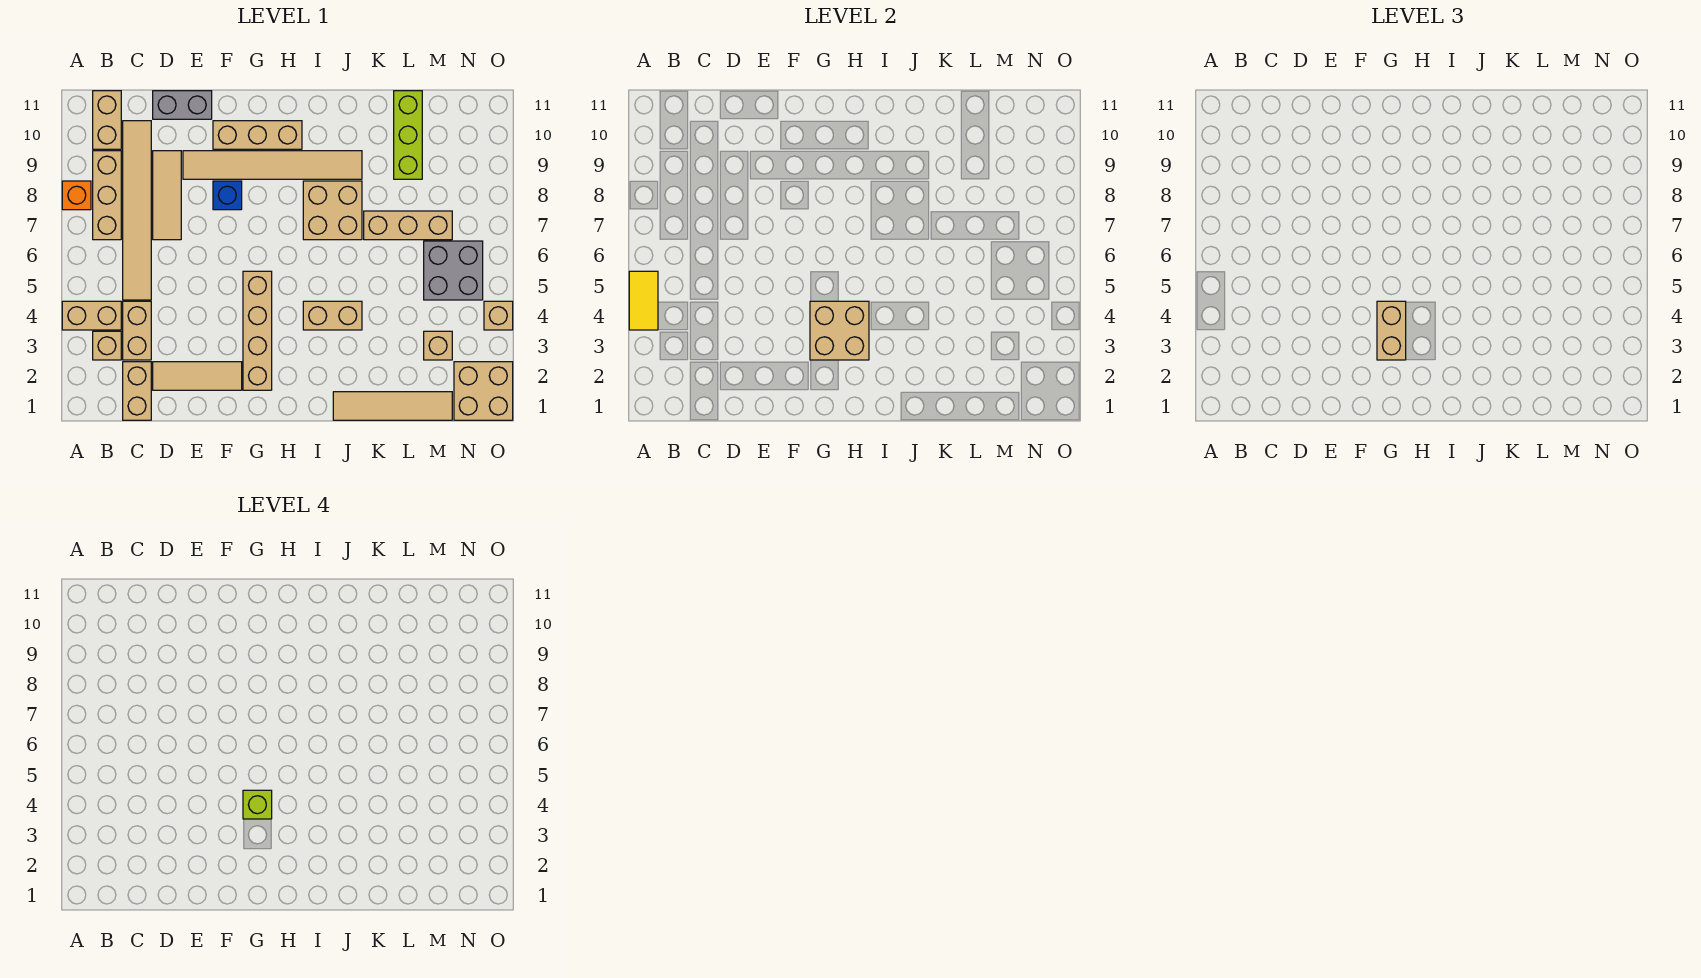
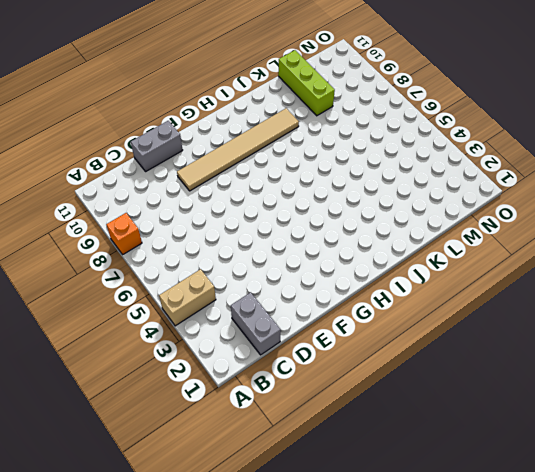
grey brick C1:C2 level 1 -> tan brick C1:C2 level 1
none -> tan brick B3 level 1
none -> tan brick B7:B9 level 1
none -> tan brick B10:B11 level 1

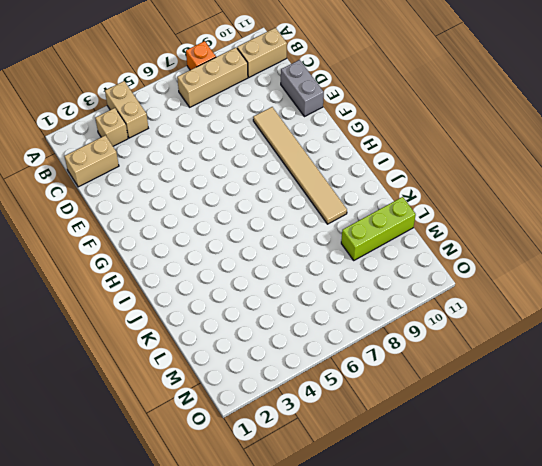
none -> tan brick C3:C4 level 1
none -> tan tile C5:C10 level 1
none -> tan tile D2:F2 level 1

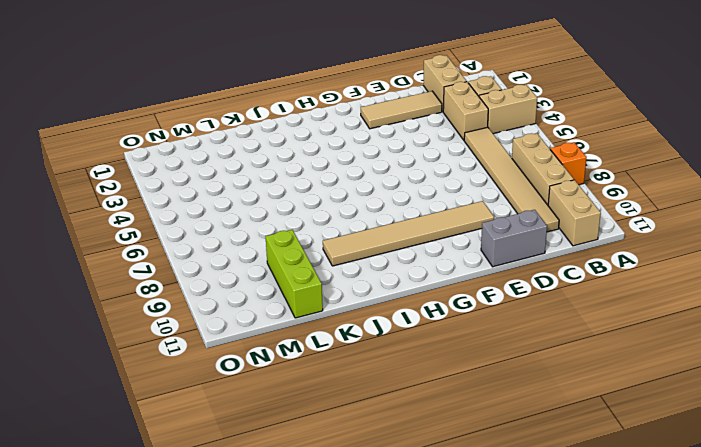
none -> tan tile D7:D9 level 1
none -> blue brick F8 level 1
none -> tan brick F10:H10 level 1

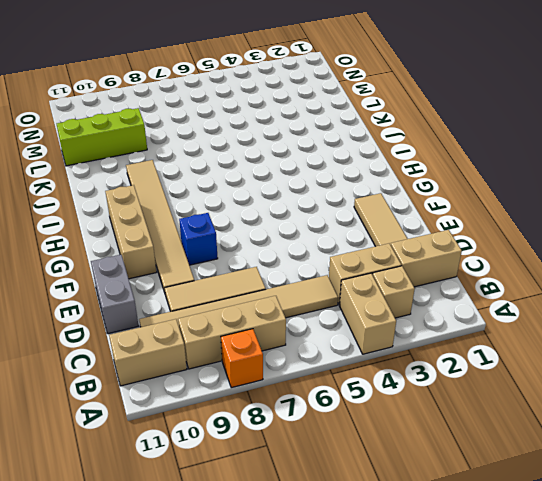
none -> tan brick G2:G5 level 1
none -> tan brick I4:J4 level 1
none -> tan brick I7:J8 level 1

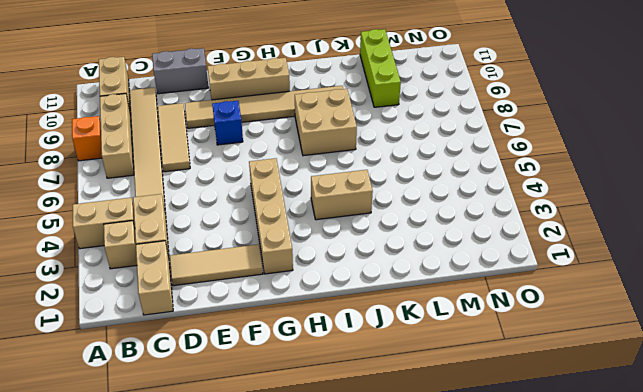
none -> tan tile J1:M1 level 1
none -> tan brick K7:M7 level 1
none -> tan brick M3 level 1

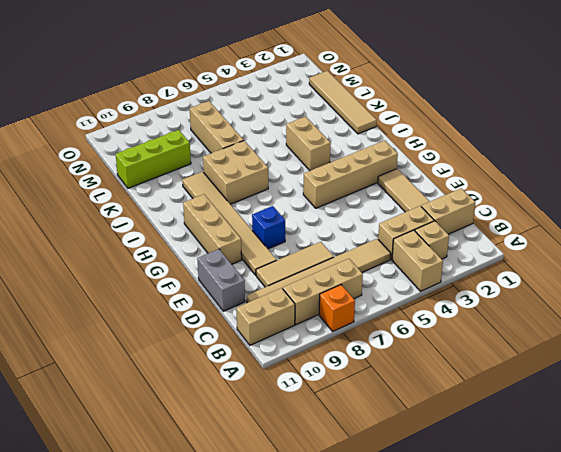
none -> tan brick M3 level 1
none -> grey brick M5:N6 level 1
none -> tan brick N1:O2 level 1

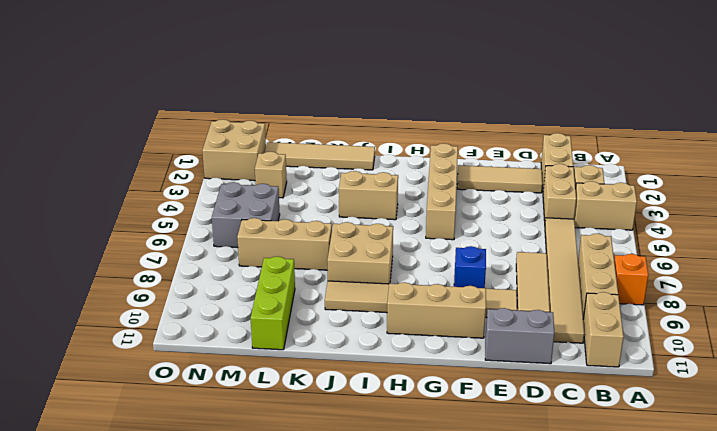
none -> tan brick O4 level 1
none -> yellow tile A4:A5 level 2
none -> tan brick G3:H4 level 2

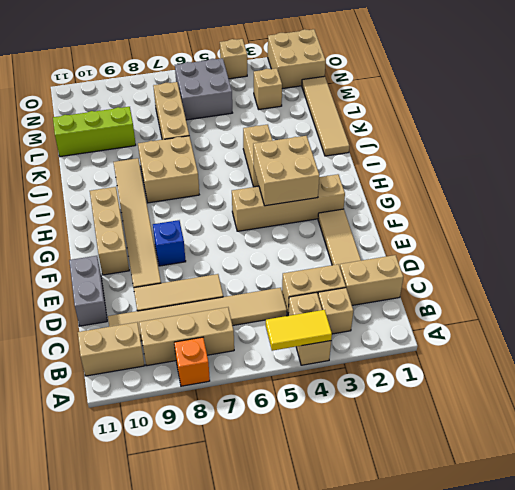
none -> tan brick G3:G4 level 3
none -> lime brick G4 level 4

